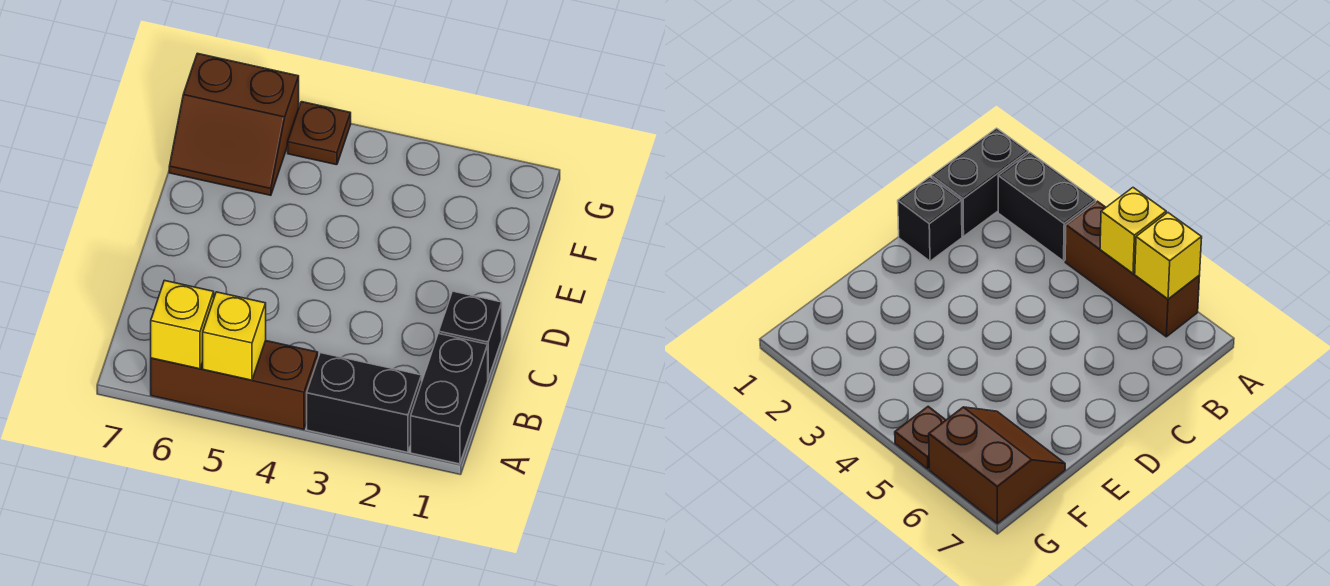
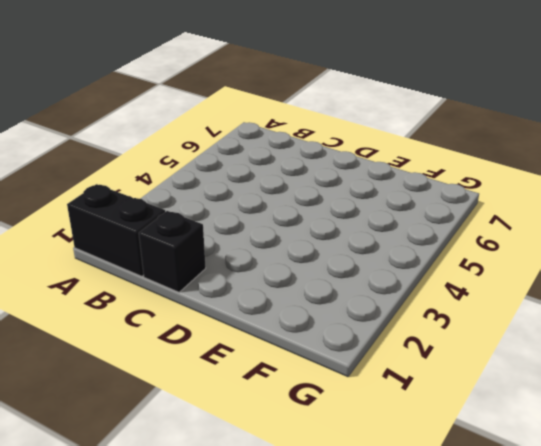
none -> black brick A2:A3 level 1
none -> brown brick A4:A6 level 1

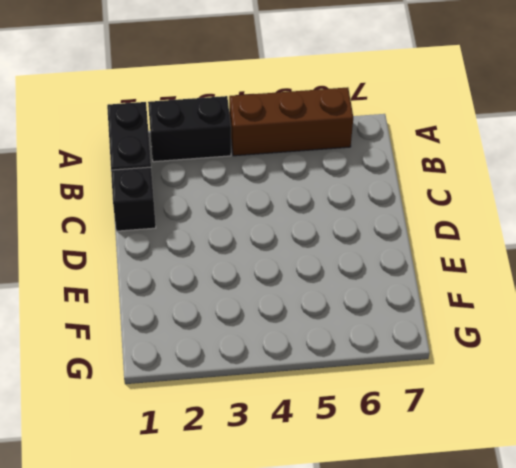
none -> brown slope F6:G7 level 1 top G
none -> brown plate G5 level 1

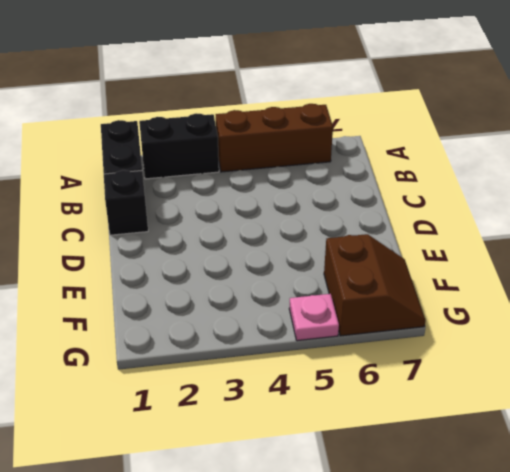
brown slope F6:G7 level 1 top 6 -> brown slope F6:G7 level 1 top G
pink plate G5 level 1 -> brown plate G5 level 1
none -> yellow brick A5 level 2
none -> yellow brick A6 level 2

